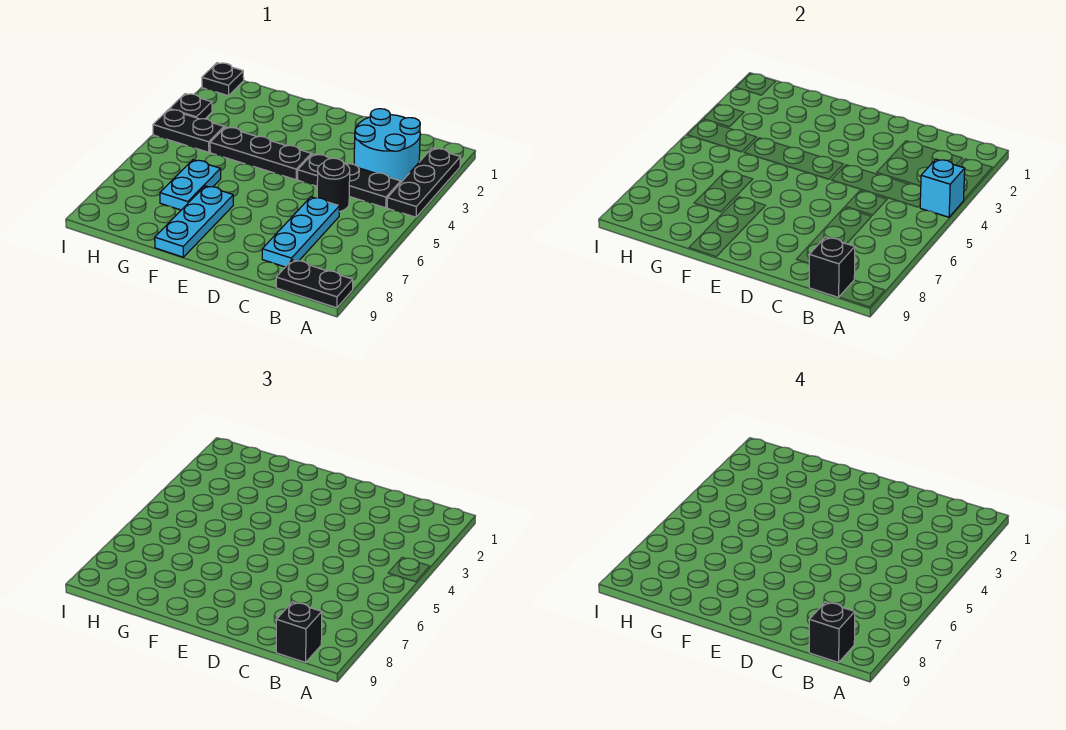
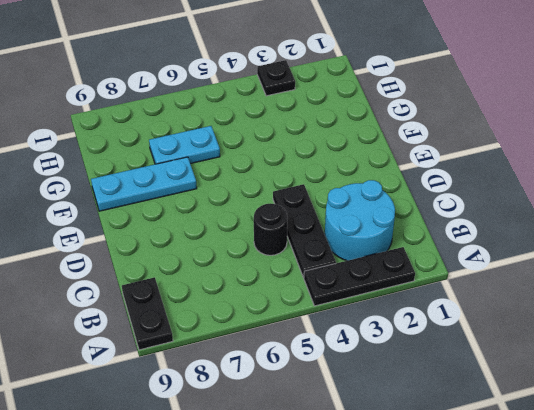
none -> cyan plate C6:C8 level 1
none -> black plate E4:G4 level 1
none -> black plate H4:I4 level 1

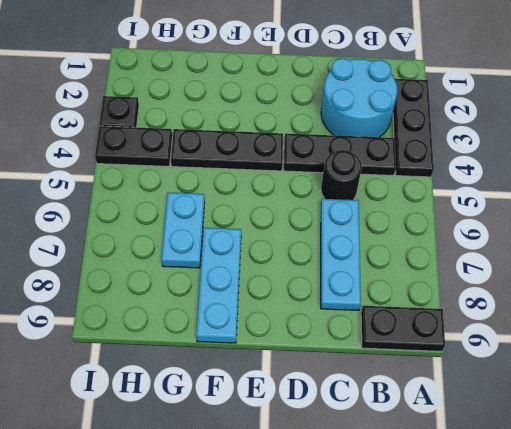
none -> black plate I1 level 1
none -> cyan brick A4 level 2
none -> black brick B9 level 2

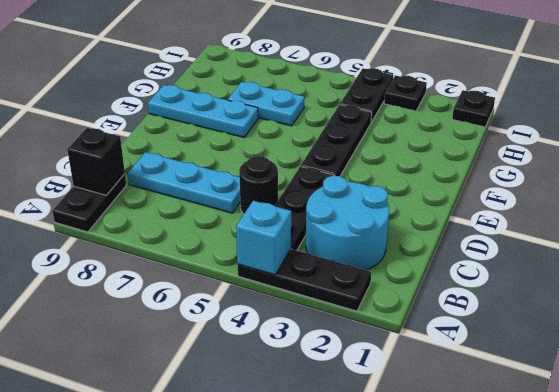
none -> black brick B9 level 3
none -> black brick B9 level 4

